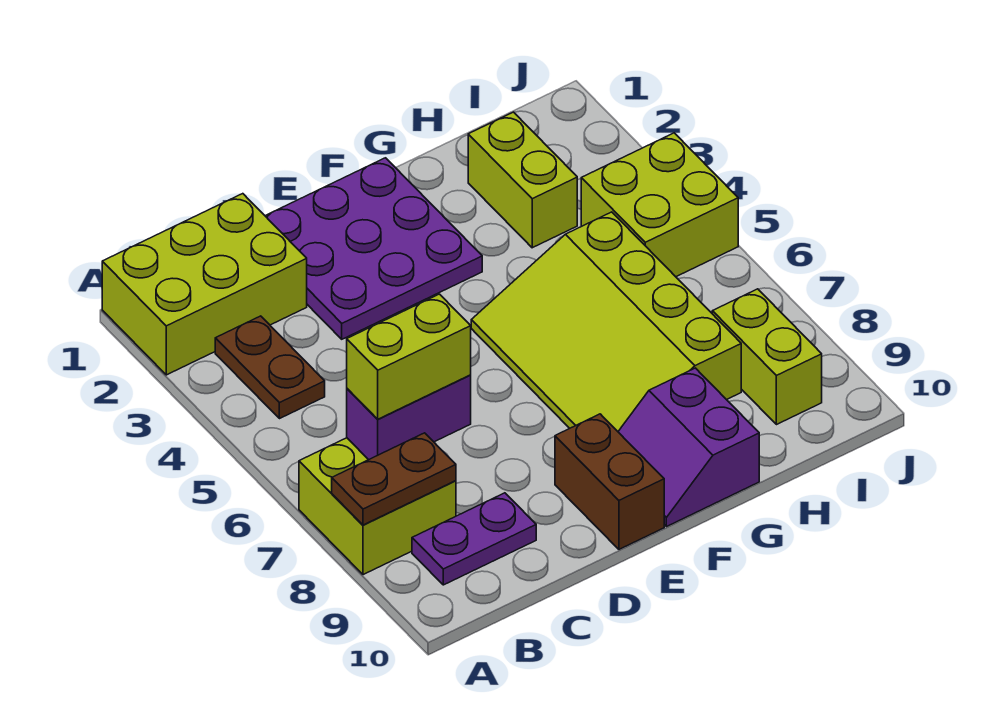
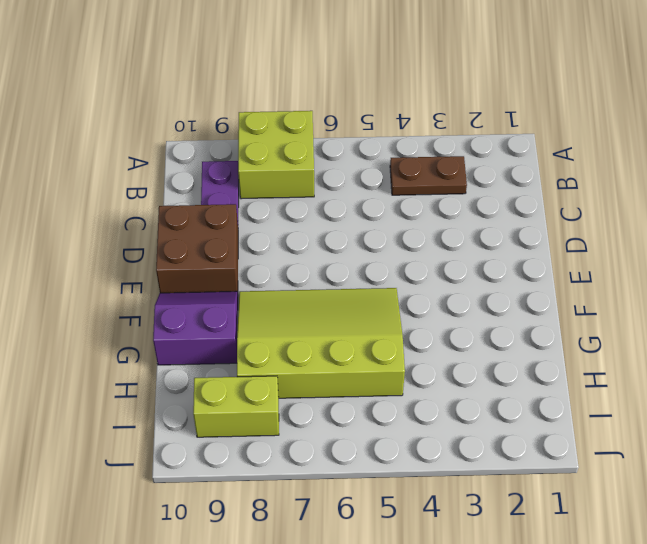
brown brick D9:E10 level 1 -> brown brick E9:E10 level 1
none -> lime brick A1:C2 level 1
none -> purple plate D1:F3 level 1
none -> lime brick H2:H3 level 1

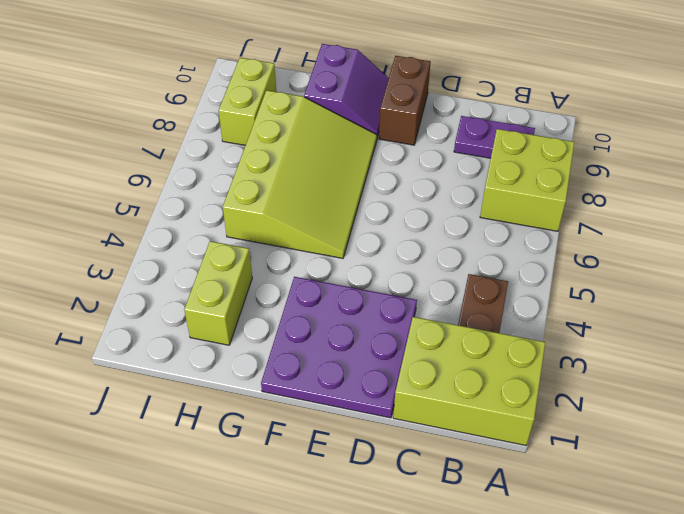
none -> lime brick I4:J5 level 1
none -> brown plate A8:B8 level 2
none -> purple brick B7:C7 level 2

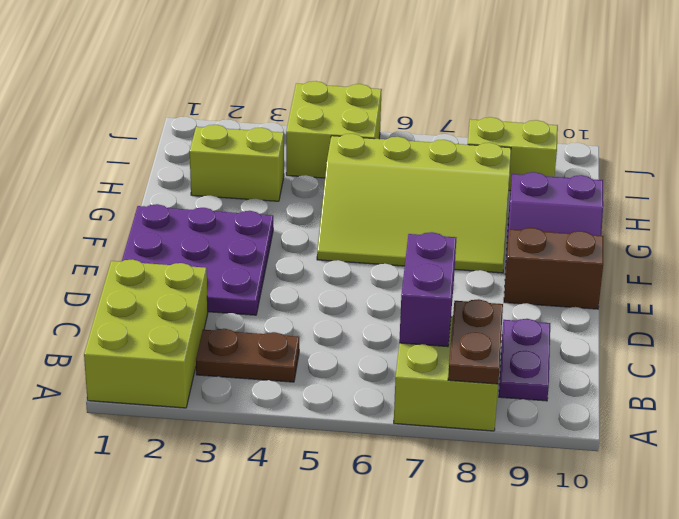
none -> lime brick B7:C7 level 3

